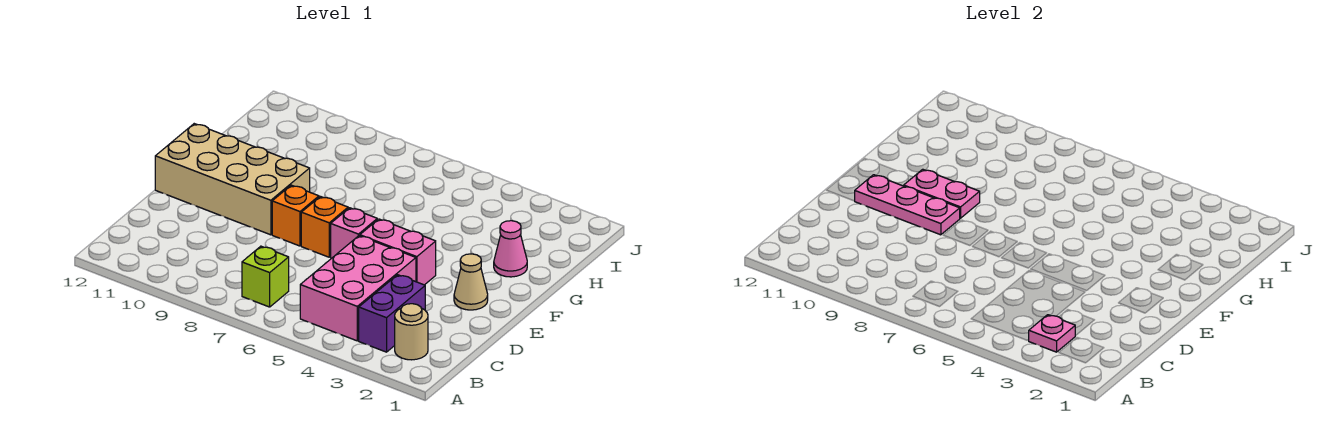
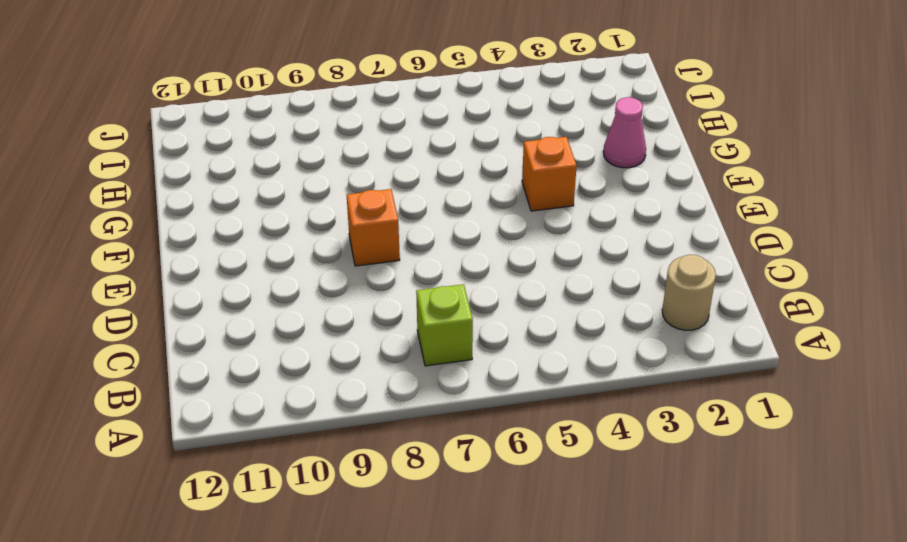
orange brick F4 level 1 -> orange brick E7 level 1
none -> purple brick B3:C3 level 1
none -> pink brick B4:D5 level 1
none -> tan cone E2 level 1

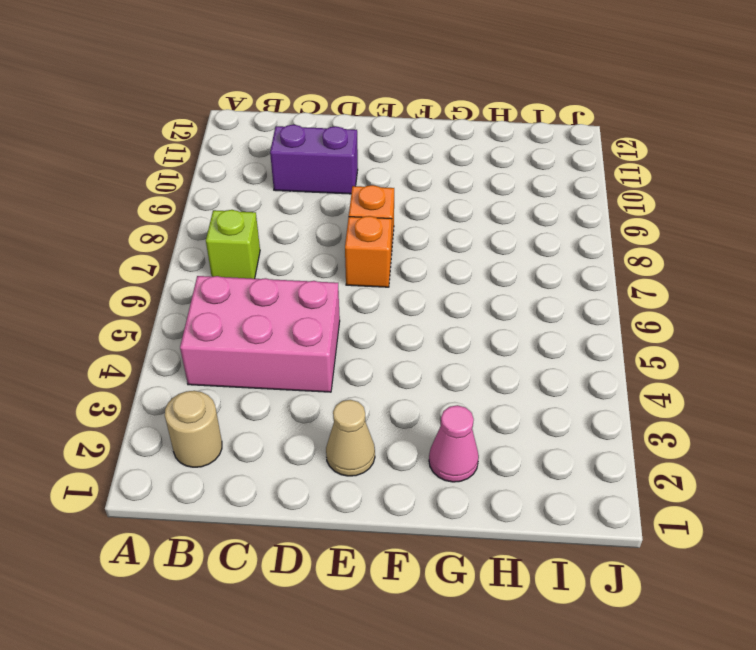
purple brick C10:D10 level 1 -> purple brick B3:C3 level 1
none -> pink brick E4:E5 level 1
none -> pink brick E6 level 1
none -> tan brick E9:F12 level 1

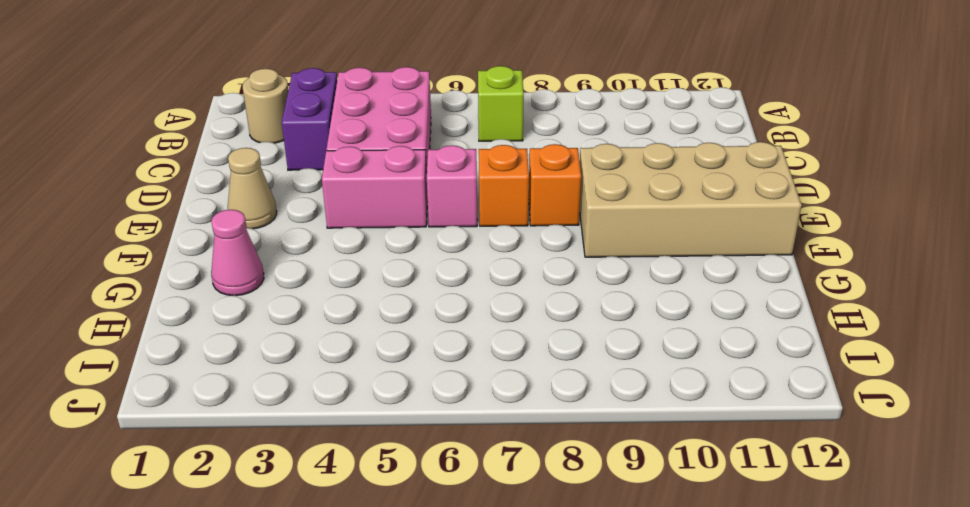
none -> pink plate B3 level 2
none -> pink plate E9:E11 level 2
none -> pink plate F9:F10 level 2

